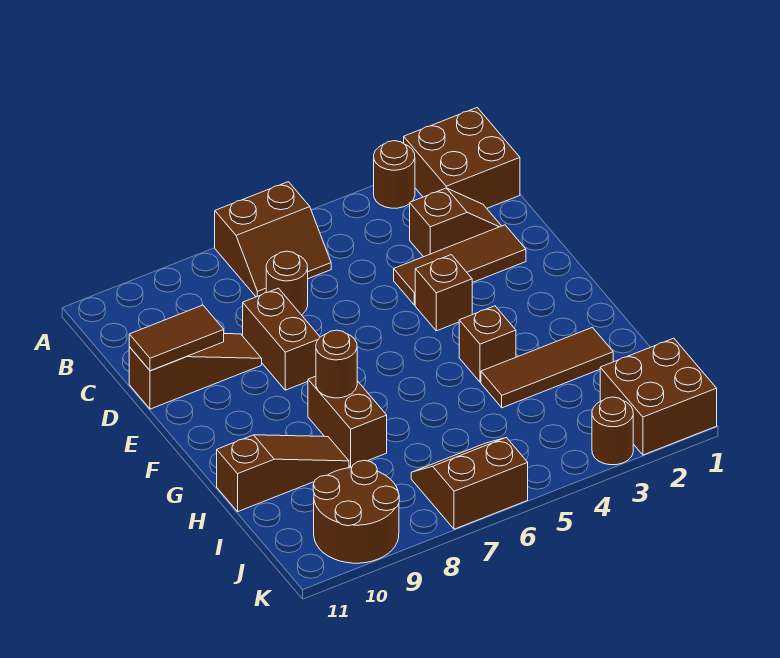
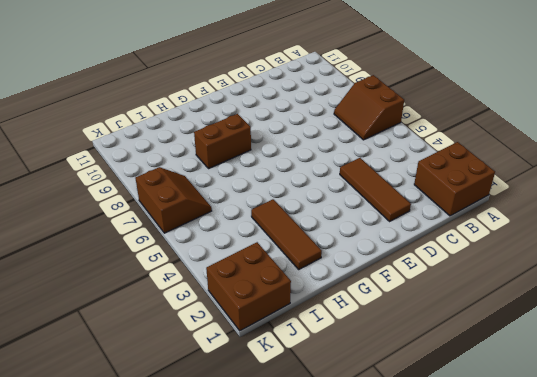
none -> brown round brick A3 level 1
none -> brown slope C2:C3 level 1 top 3
none -> brown round brick C7 level 1

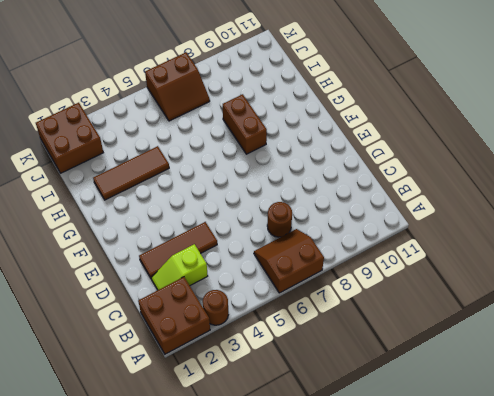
lime slope C2:C3 level 1 top 3 -> brown slope C2:C3 level 1 top 3
none -> brown brick D8:E8 level 1
none -> brown slope D9:D11 level 1 top 11
none -> brown brick E4 level 1

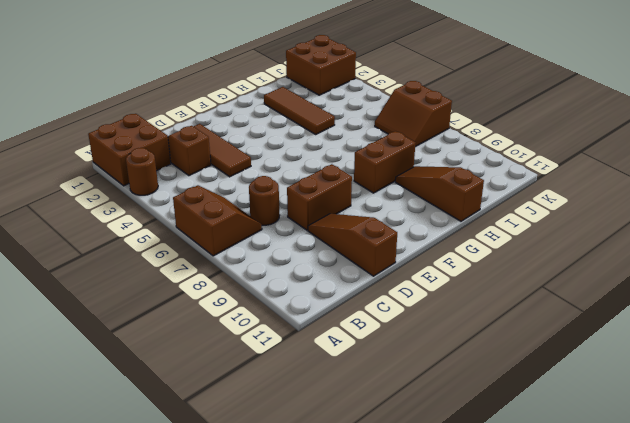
none -> brown brick E4 level 1
none -> brown brick G4 level 1
none -> brown round brick J9:K10 level 1

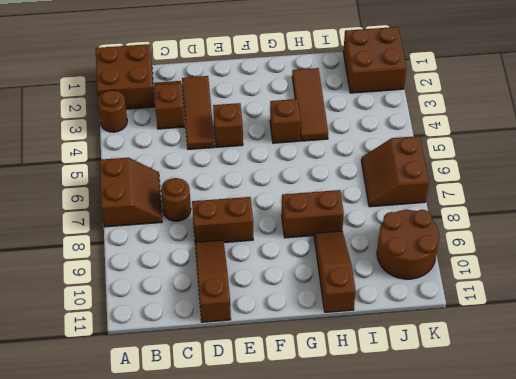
none -> brown round brick K3 level 1
none -> brown tile D10:D11 level 2
none -> brown round brick G8 level 2

